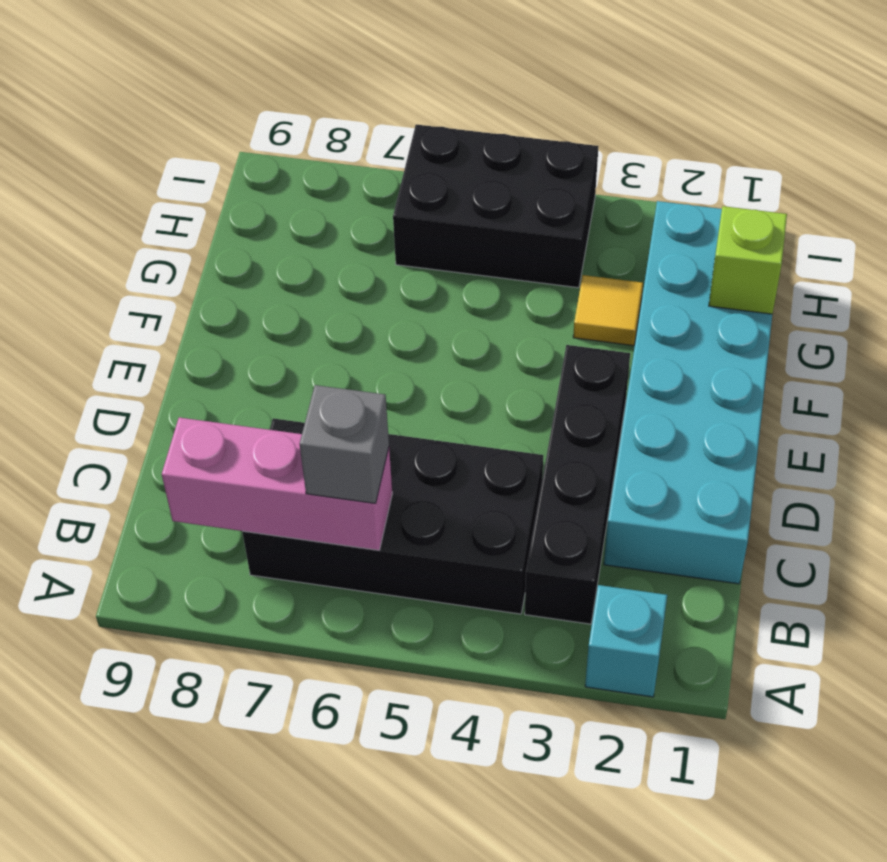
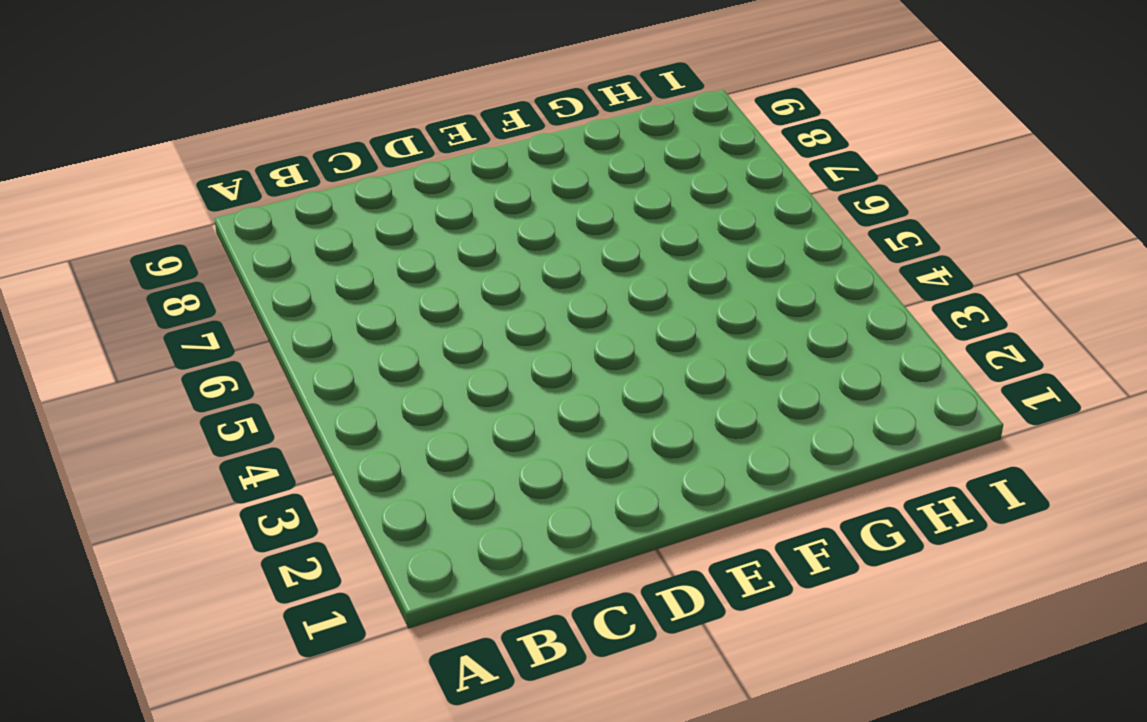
none -> cyan brick A2 level 1
none -> black brick B3:E3 level 1

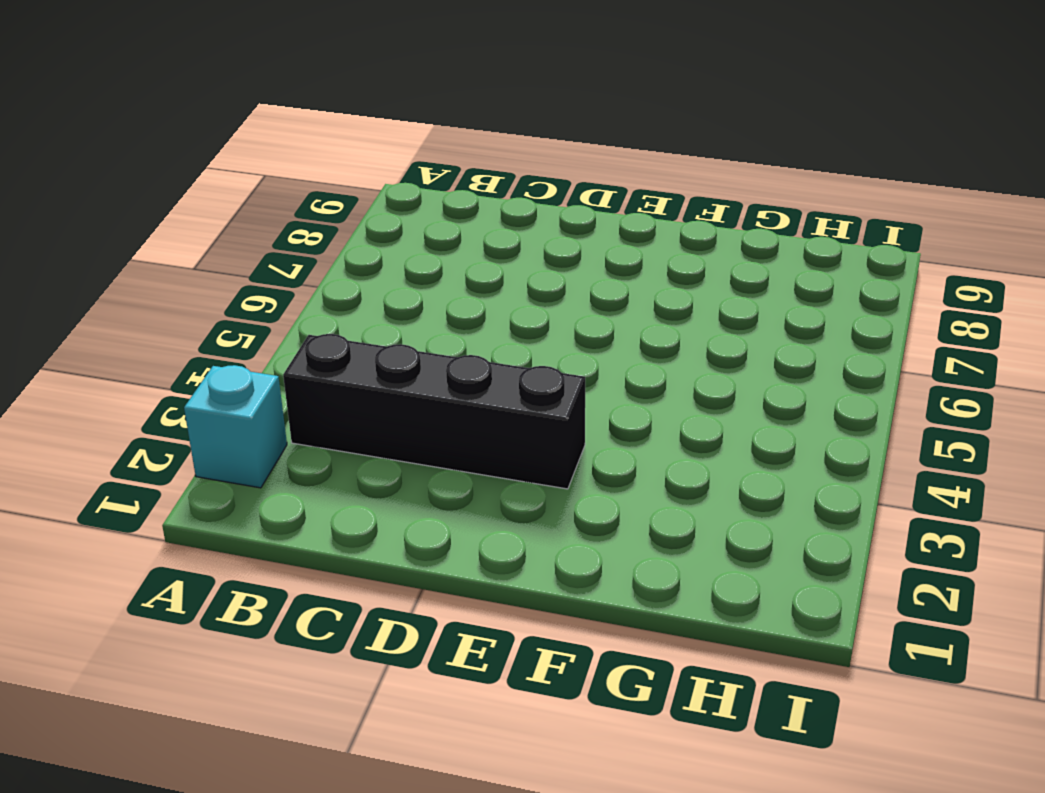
none -> black brick B4:C7 level 1
none -> cyan brick C1:H2 level 1

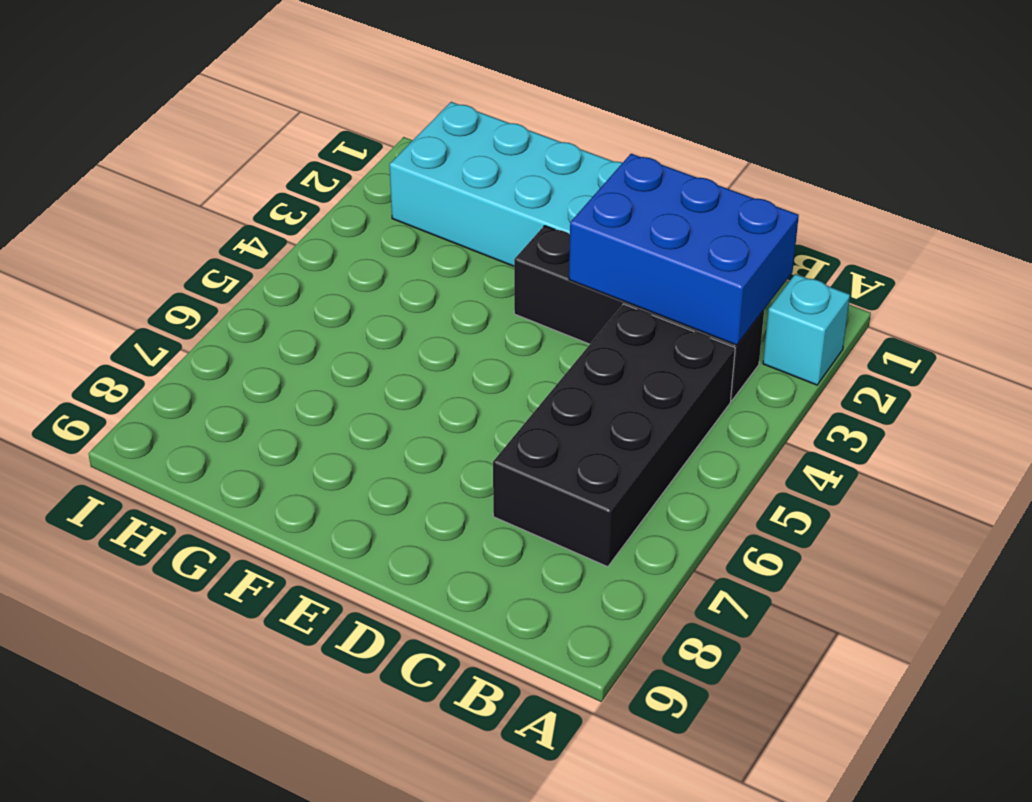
blue brick B2:D3 level 2 -> none
none -> yellow tile G3 level 1
none -> black brick H4:I6 level 1

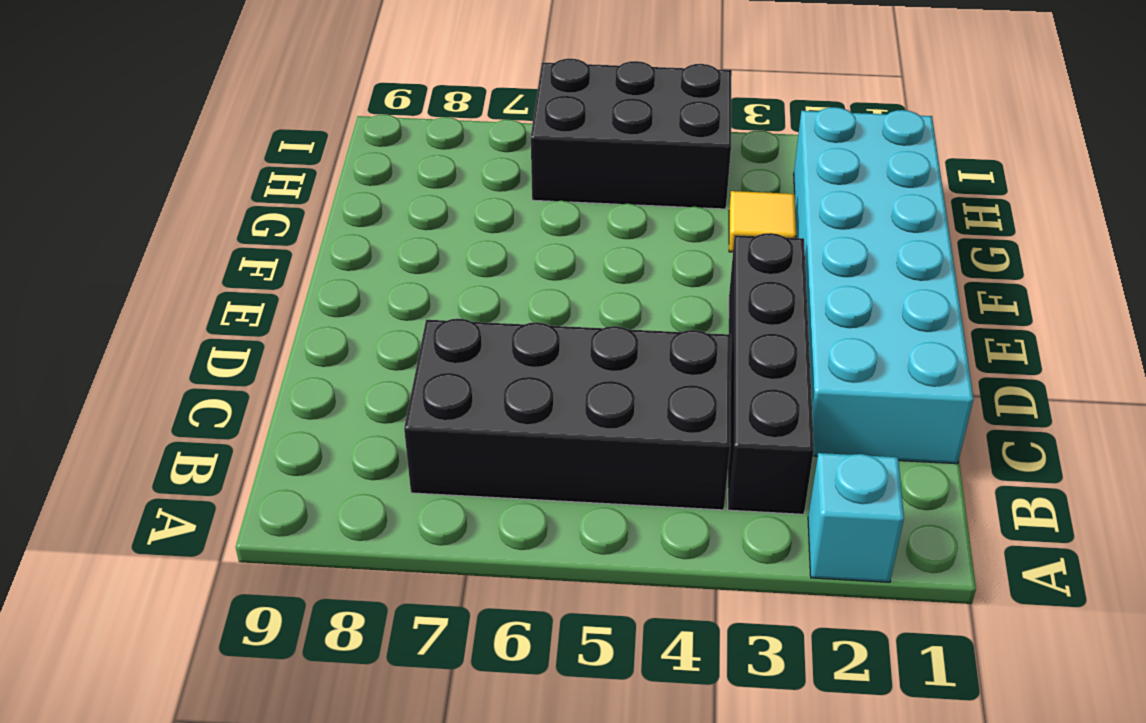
none -> pink brick B6:B8 level 2
none -> lime brick G1 level 2

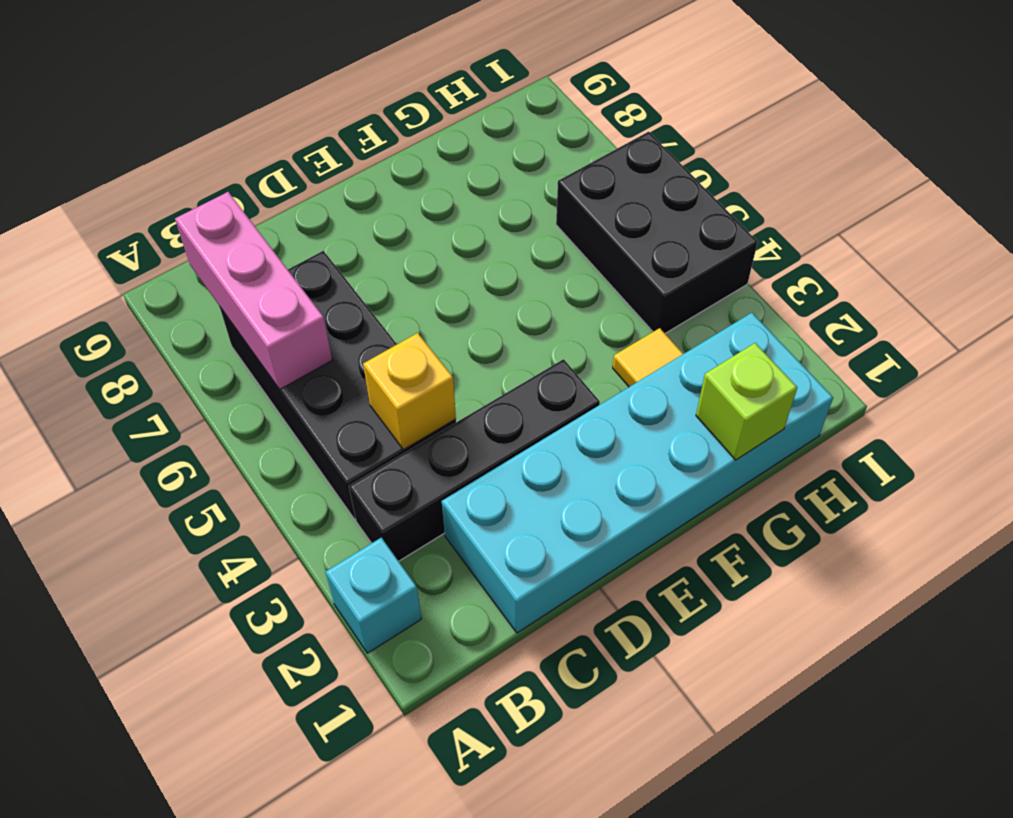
yellow brick C4 level 2 -> none
none -> grey brick B6 level 3

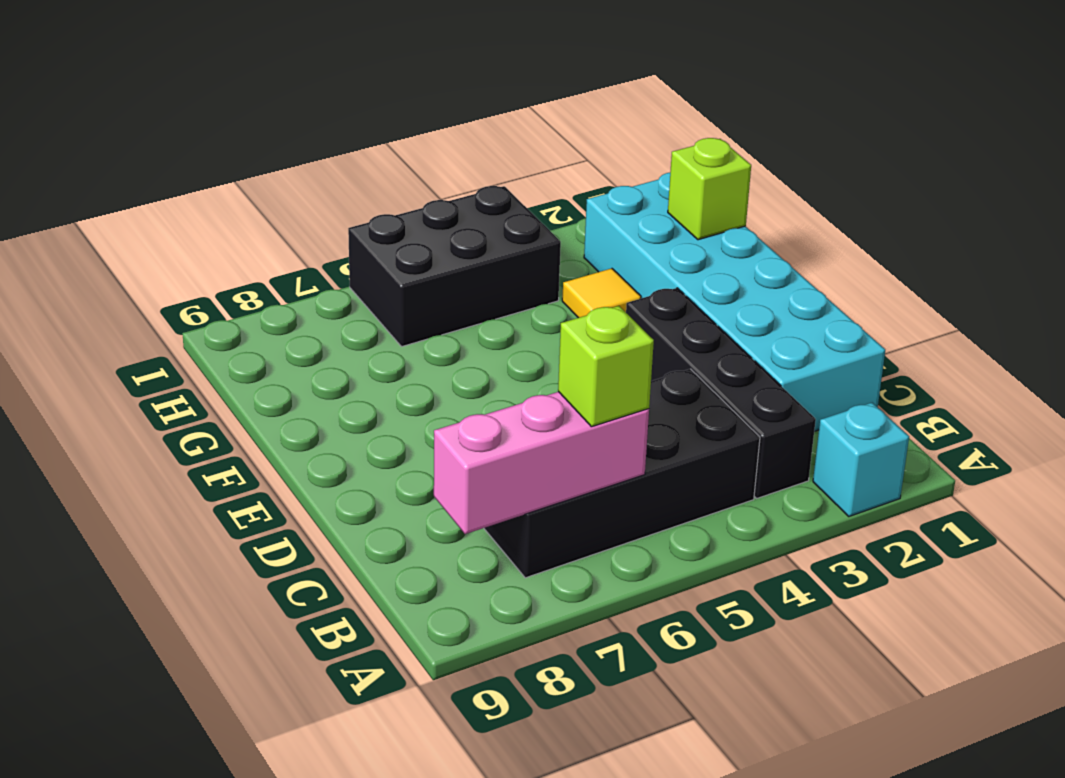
lime brick B6 level 3 -> grey brick B6 level 3

